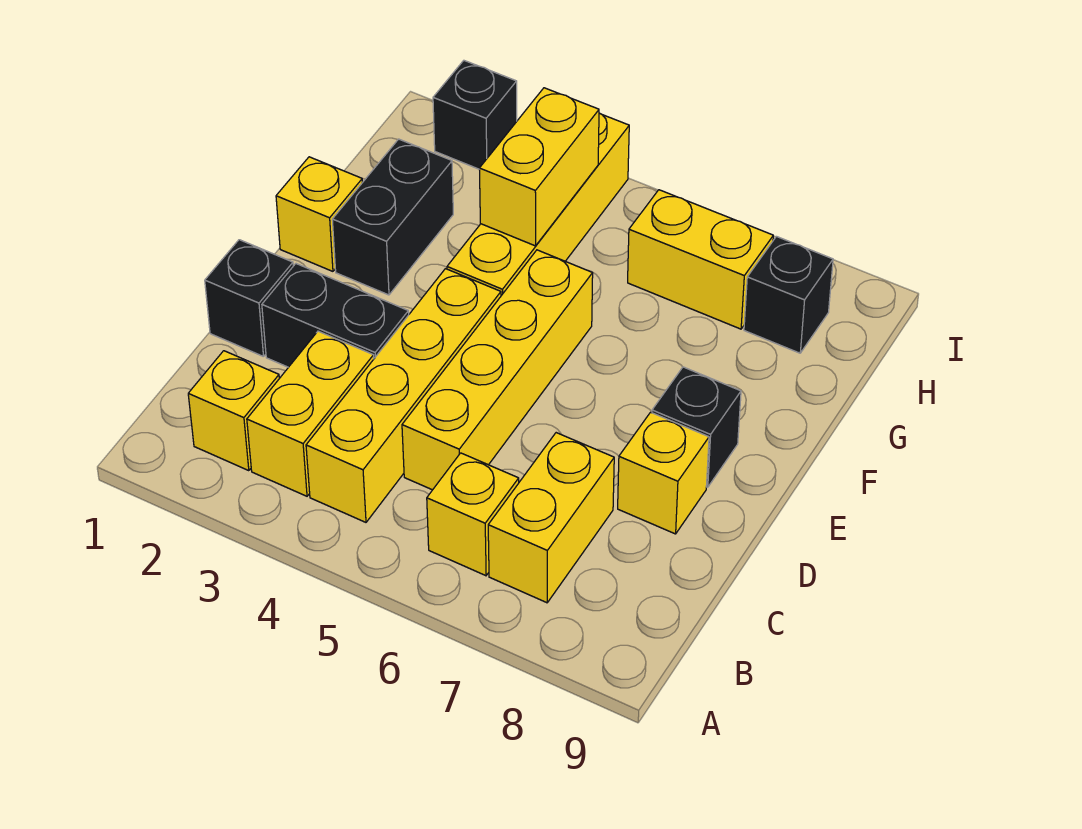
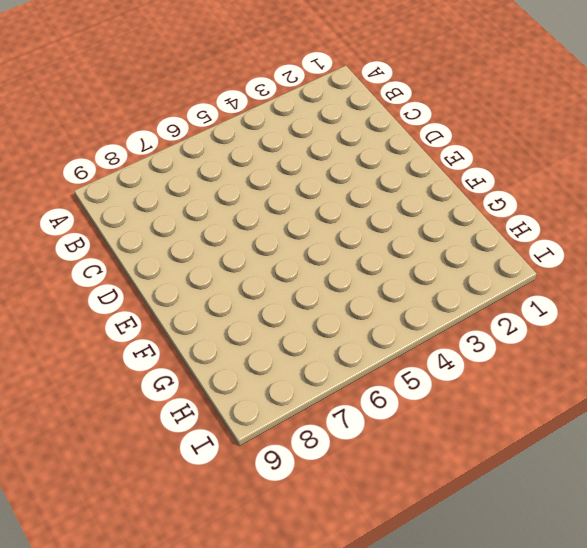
none -> yellow brick B2 level 1
none -> yellow brick B3:C3 level 1
none -> yellow brick B4:E4 level 1

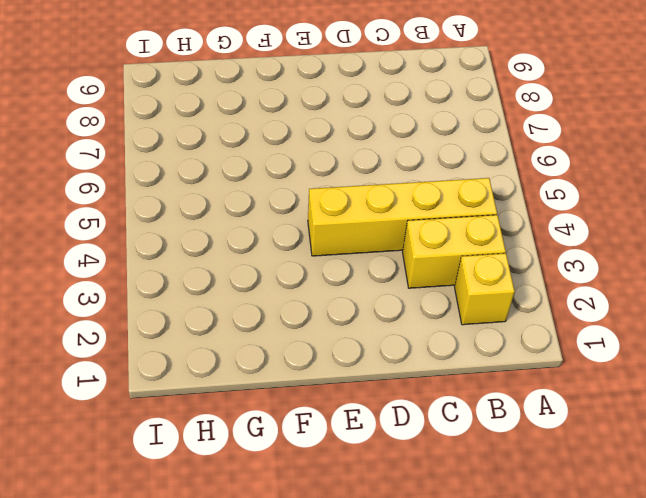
none -> yellow brick B6 level 1
none -> yellow brick B7:C7 level 1
none -> yellow brick C5:F5 level 1

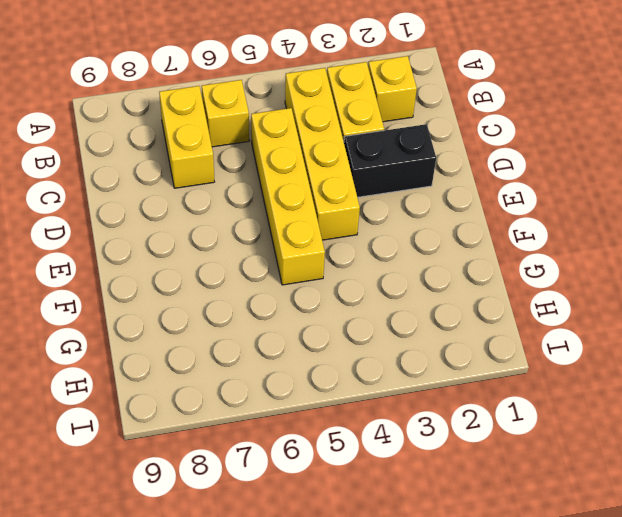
none -> black brick D1 level 1
none -> yellow brick D8 level 1
none -> black brick E8 level 1

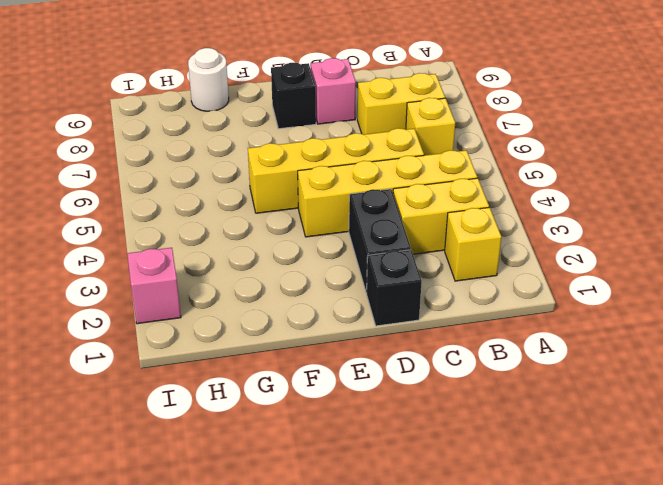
pink brick D8 level 1 -> yellow brick D8 level 1
white round brick G9 level 1 -> none
pink brick I2 level 1 -> black brick I2 level 1
none -> yellow brick F1 level 1
none -> black brick F2:G2 level 1
none -> yellow brick F4:I4 level 1

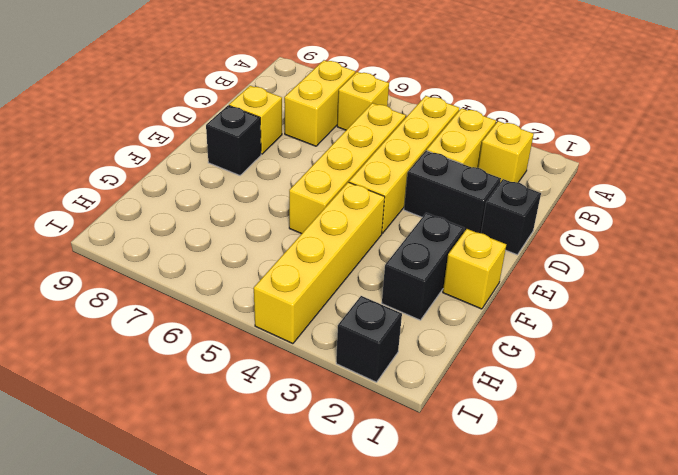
none -> yellow brick H6:H7 level 1
none -> black brick H8 level 1
none -> yellow brick G4:H4 level 2

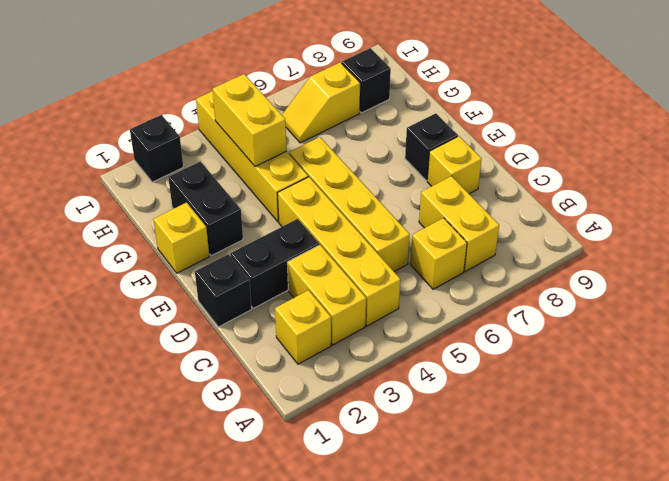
yellow slope H6:H7 level 1 top 7 -> yellow brick H6:H7 level 1

